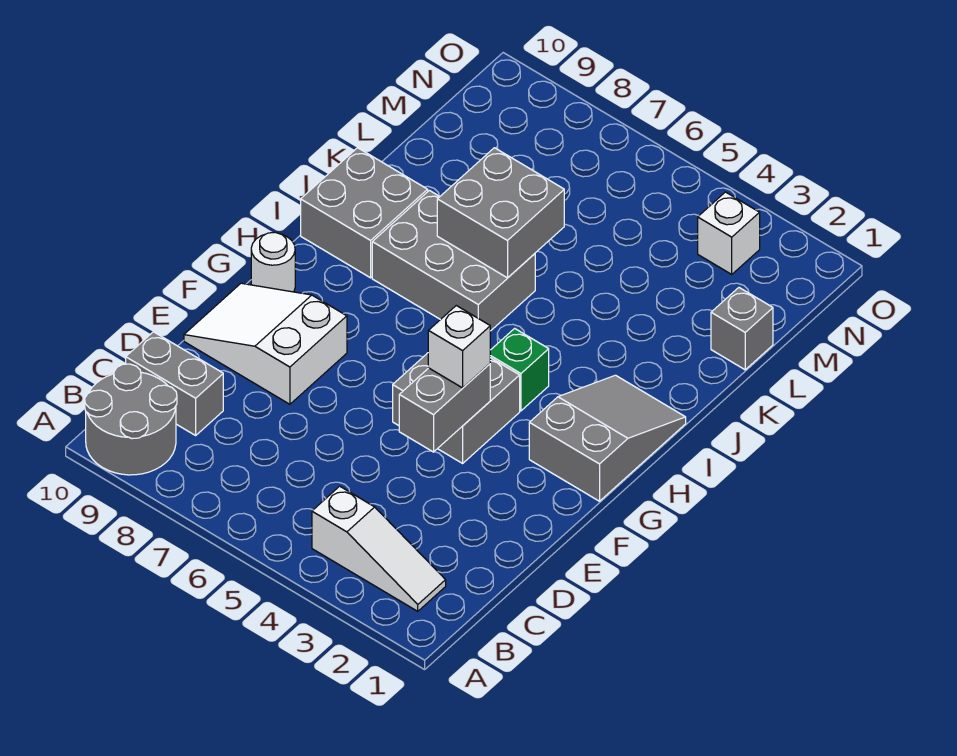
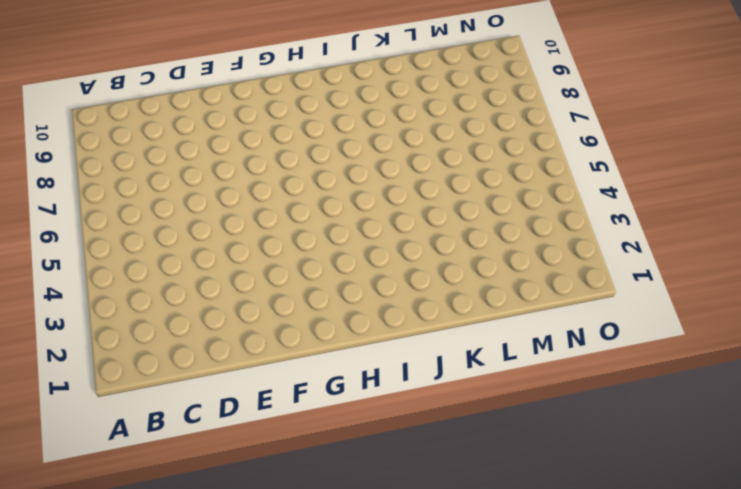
none -> grey round brick A9:B10 level 1
none -> white slope B2:B4 level 1 top 4
none -> grey brick C9:C10 level 1

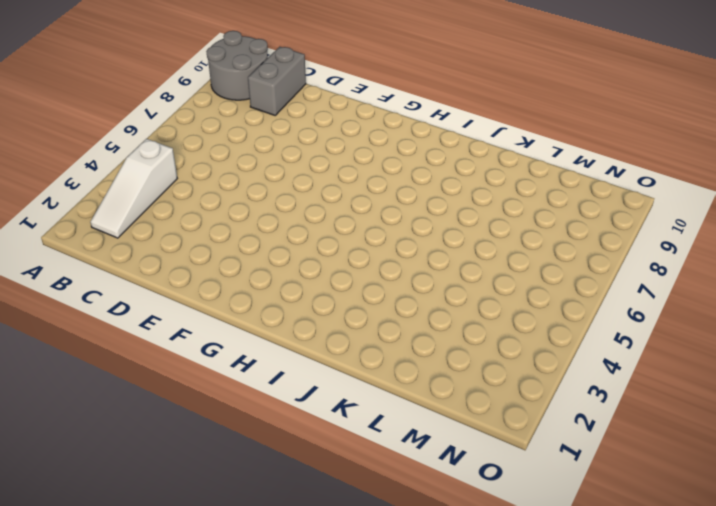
none -> white slope E8:F10 level 1 top 8
none -> grey brick F4:G5 level 1
none -> grey slope G1:I2 level 1 top G

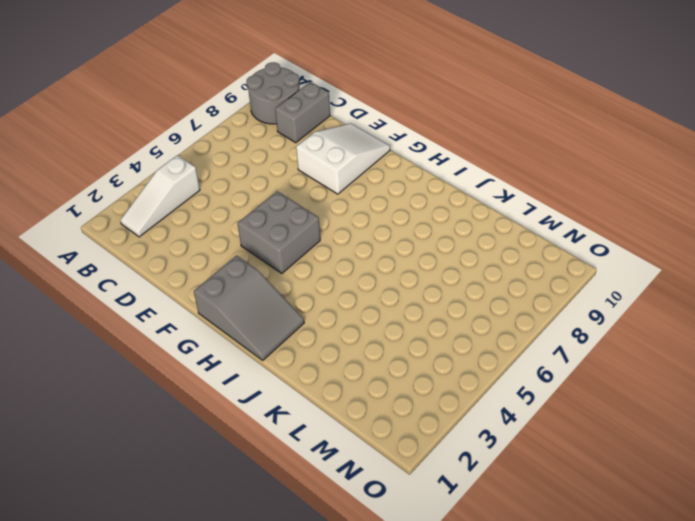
none -> white round brick G10 level 1
none -> green brick H4 level 1
none -> grey brick I6:J8 level 1

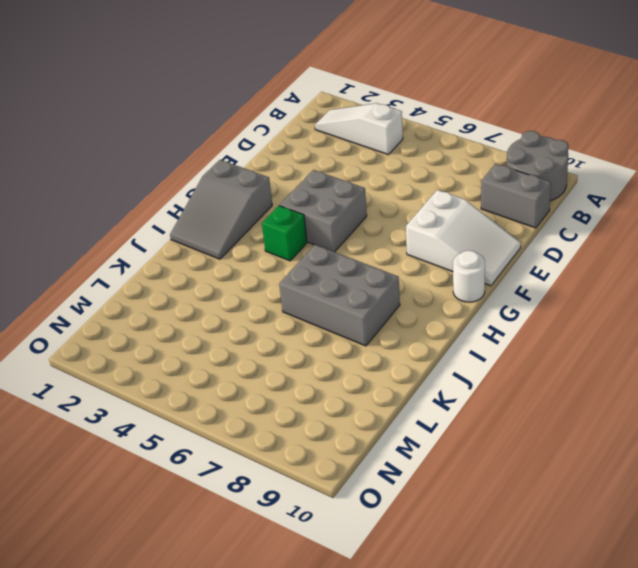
none -> grey brick I9:J10 level 1
none -> grey brick L1 level 1
none -> white brick N3 level 1

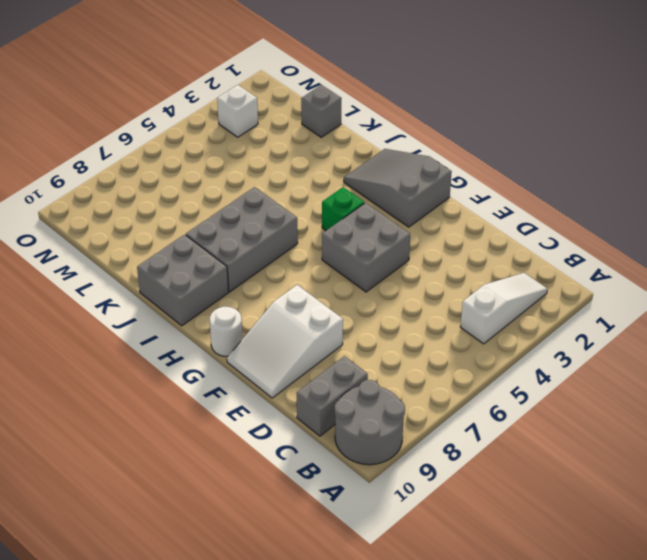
none -> grey brick E4:F4 level 2
none -> grey brick J6:K7 level 2
none -> white brick F4 level 3

